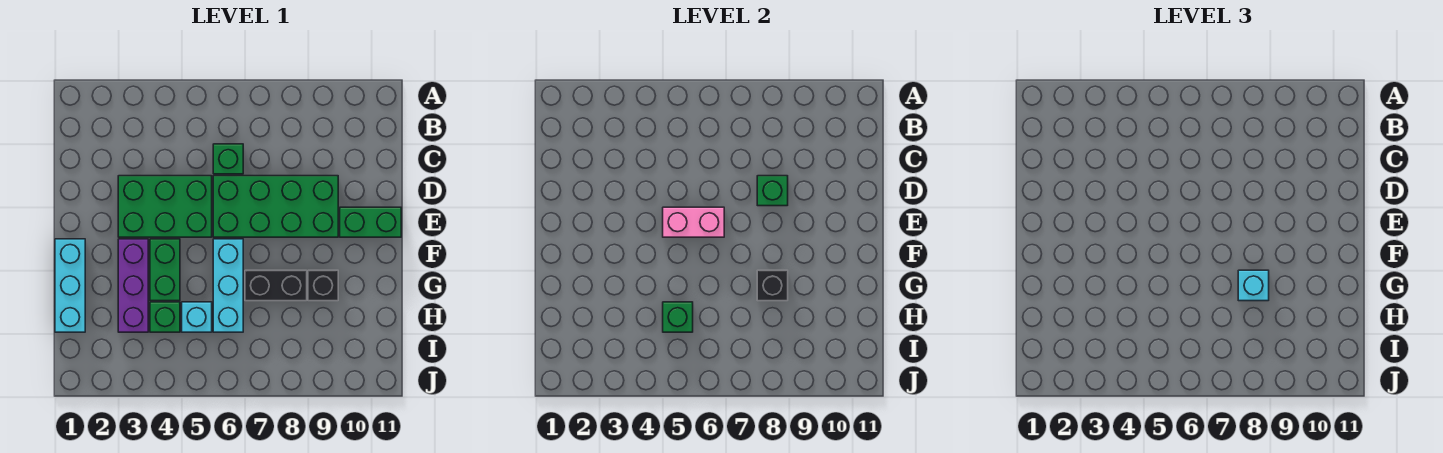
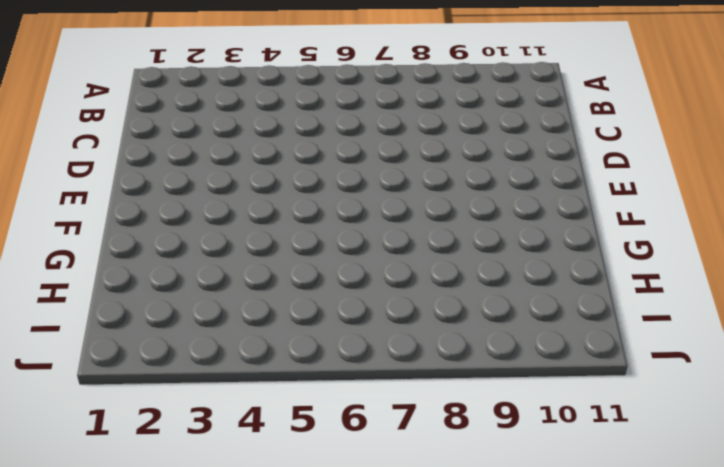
none -> green brick C6 level 1
none -> green brick D3:E5 level 1
none -> green brick D6:E9 level 1

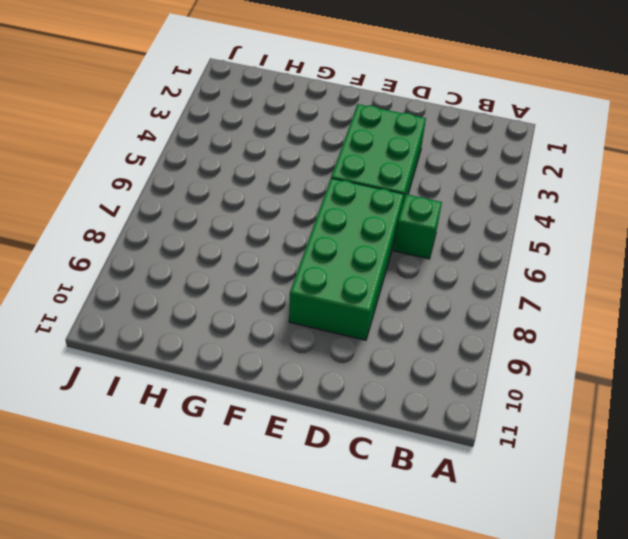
none -> green brick E10:E11 level 1
none -> cyan brick F1:H1 level 1
none -> purple brick F3:H3 level 1

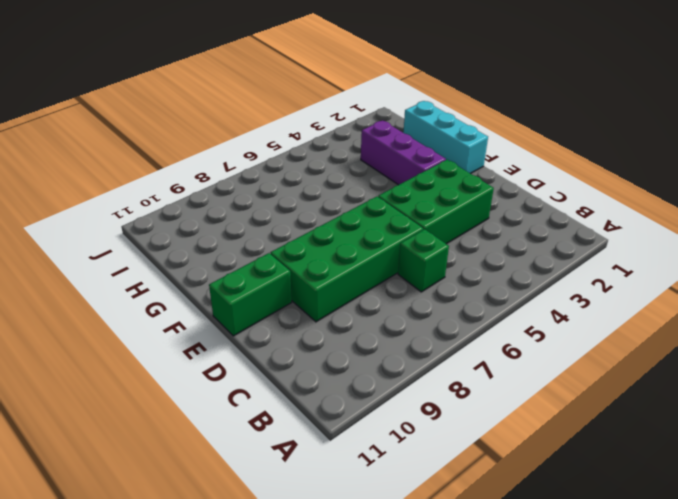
none -> green brick F4:G4 level 1
none -> cyan brick F6:H6 level 1
none -> black brick G7:G8 level 1

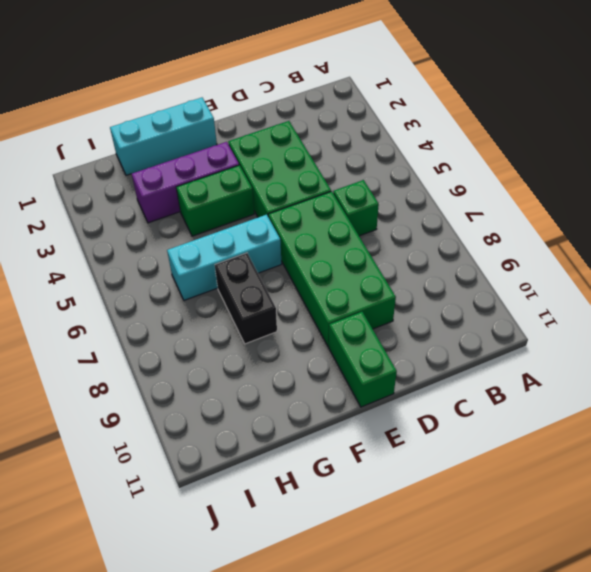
none -> black brick G9 level 1
none -> green brick H4 level 1
none -> cyan brick H5 level 1

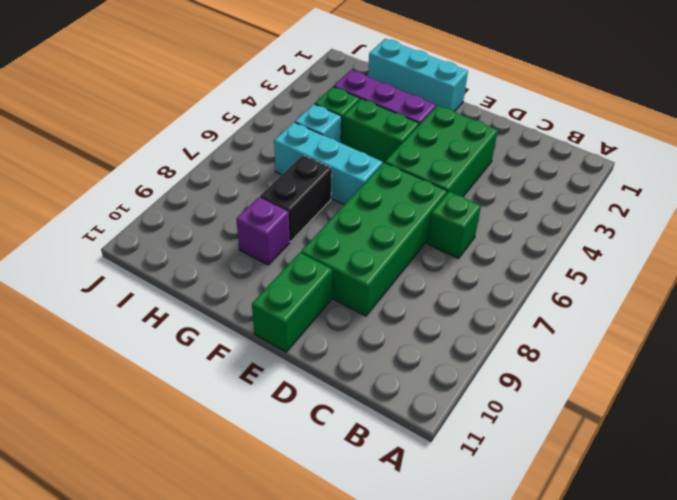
purple brick G9 level 1 -> black brick G9 level 1
none -> green brick D8 level 2
none -> pink brick E5:E6 level 2
none -> black brick G8 level 2

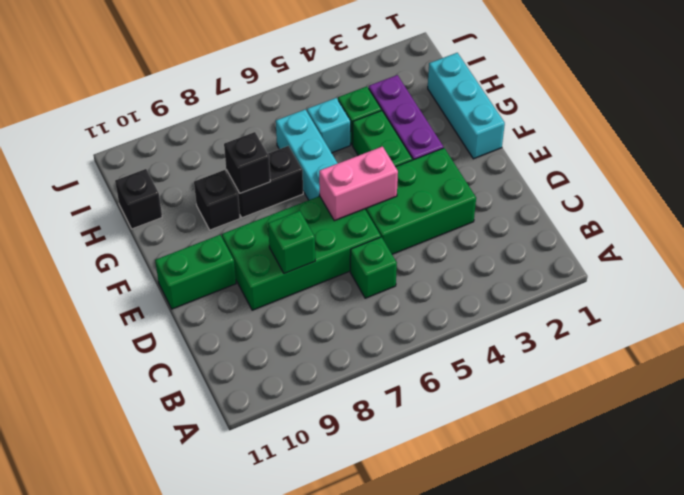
black brick H11 level 1 -> none
none -> green brick H5 level 2
none -> cyan brick G8 level 3

